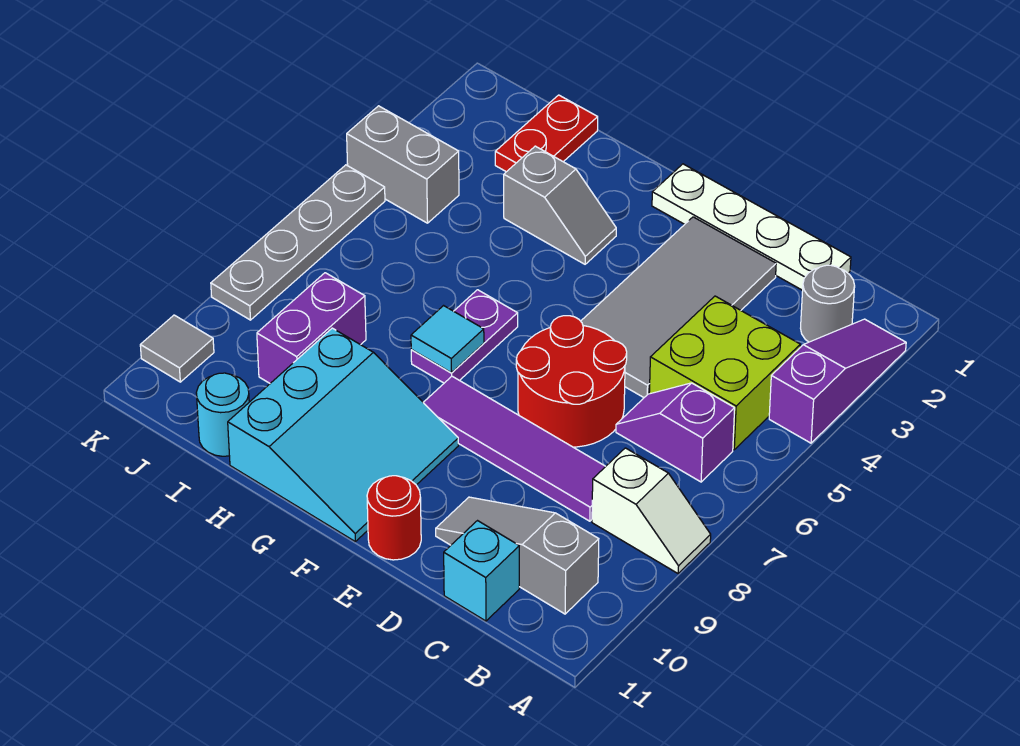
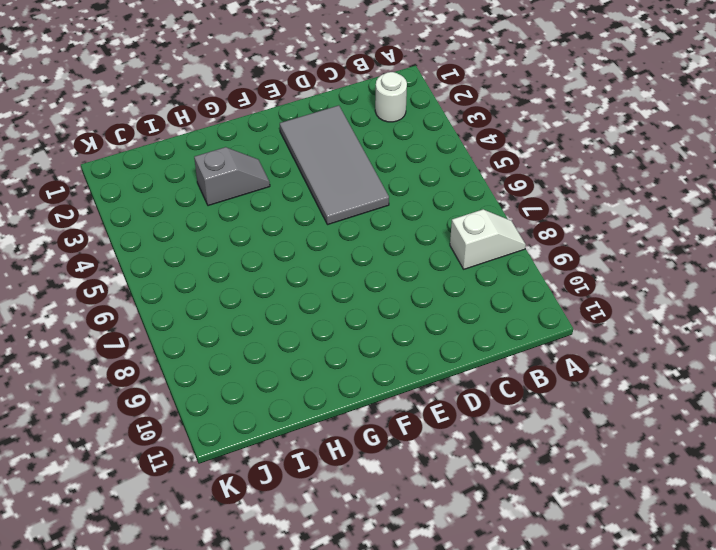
white round brick B2 level 1 -> grey round brick B2 level 1
none -> purple slope A2:A4 level 1 top 4
none -> lime brick B4:C5 level 1
none -> purple slope B6:C6 level 1 top B

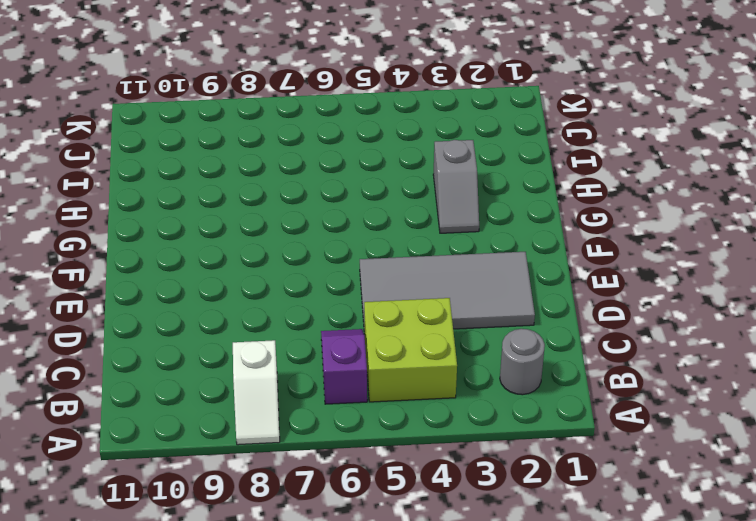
none -> purple slope A2:A4 level 1 top 4
none -> grey slope B10:D10 level 1 top B
none -> white plate C1:F1 level 1

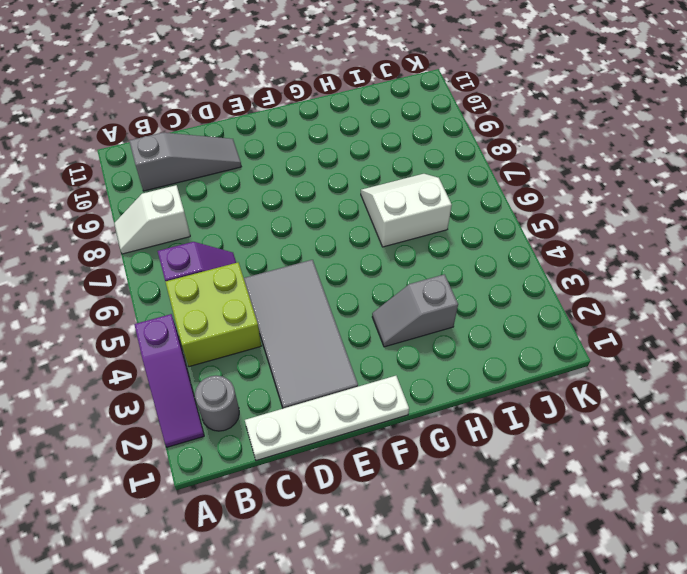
white slope H6:I7 level 1 top 6 -> none
none -> purple tile C8:F8 level 1
none -> cyan brick C11 level 1
none -> red round brick D6:E7 level 1

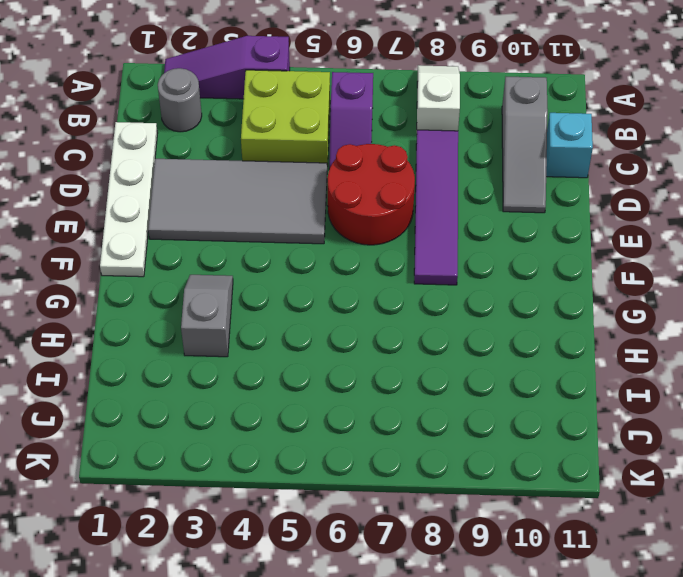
none -> red round brick E11 level 1
none -> cyan slope F9:H11 level 1 top H
none -> purple plate G6:G7 level 1

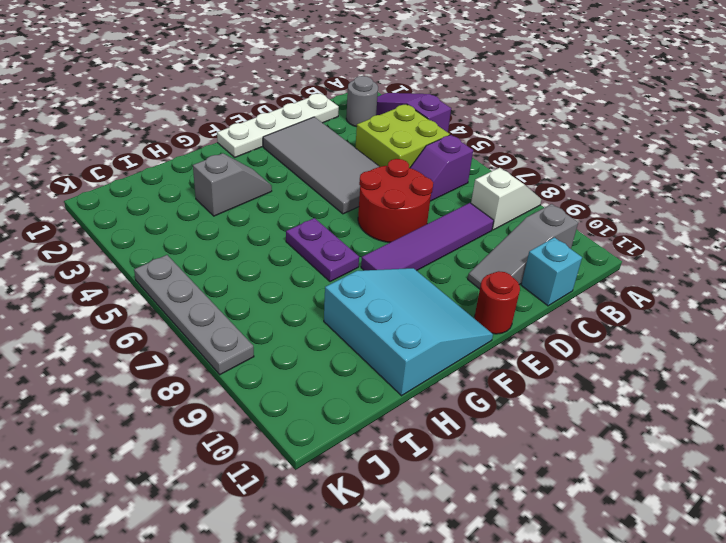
none -> red plate I1:I2 level 1
none -> purple brick I8:I9 level 1
none -> cyan round brick I11 level 1

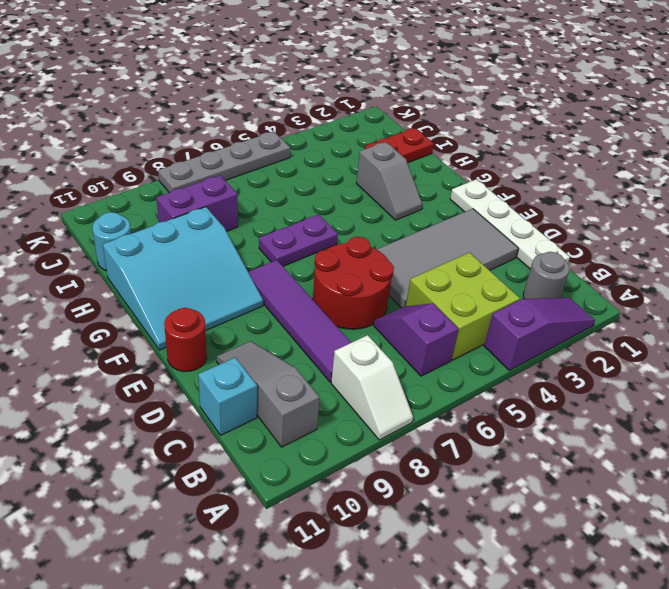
none -> grey brick J4:K4 level 1
none -> grey tile K10 level 1
none -> cyan tile G7 level 2

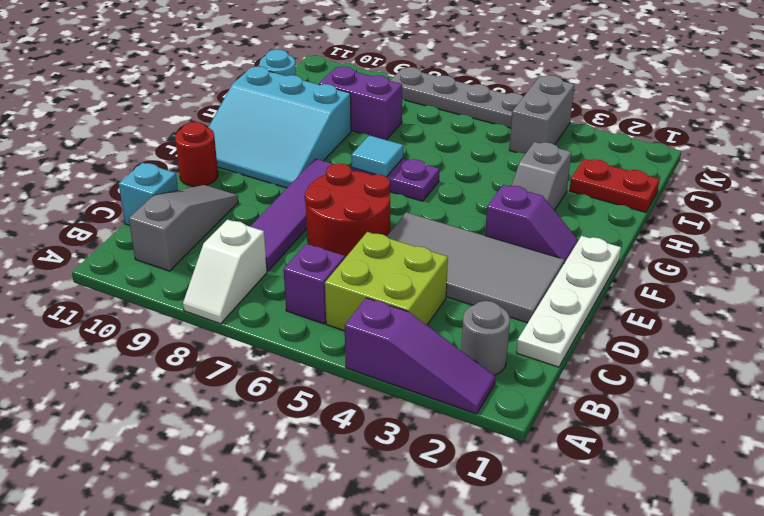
purple slope F2:F3 level 1 top 3 -> none
none -> grey tile K10 level 1

